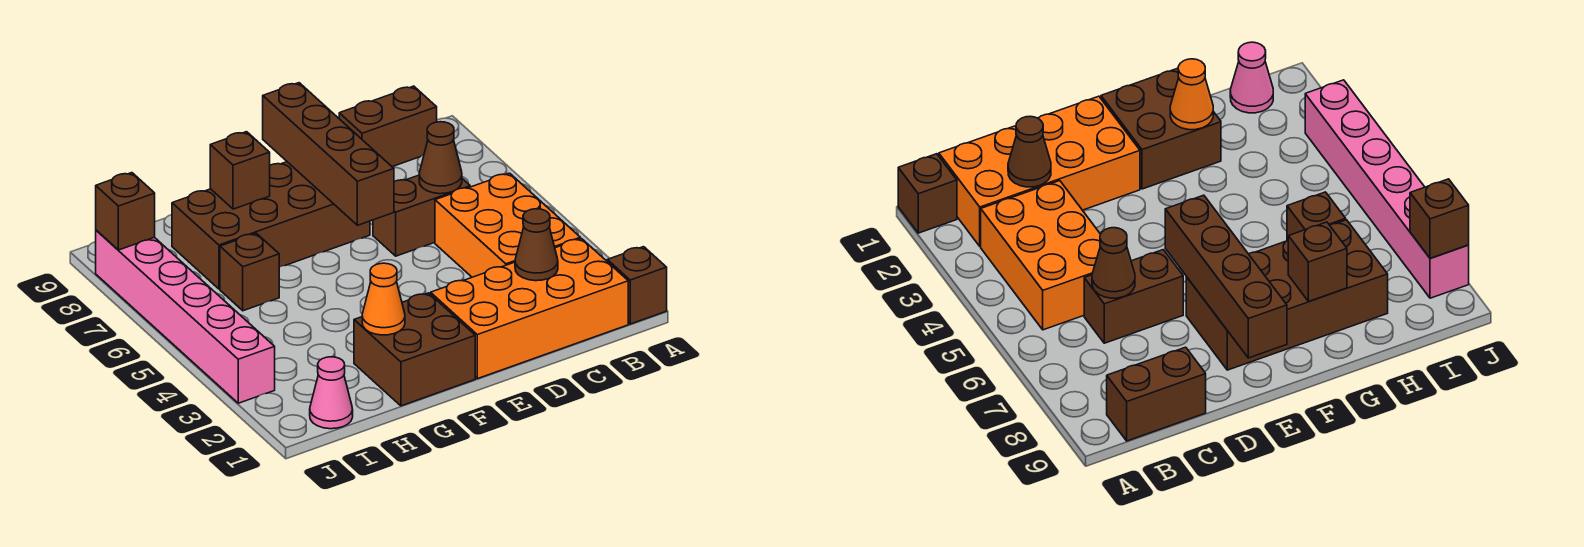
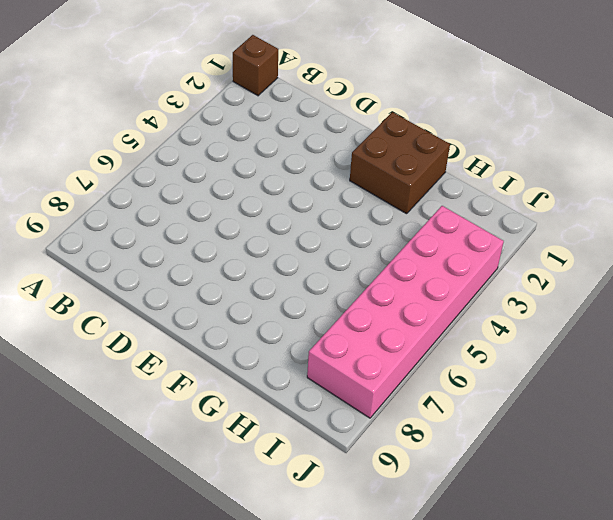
pink brick I3:J8 level 1 -> pink brick J3:J8 level 1
none -> orange brick B1:E2 level 1
none -> orange brick B3:C5 level 1
none -> brown brick B9:C9 level 1

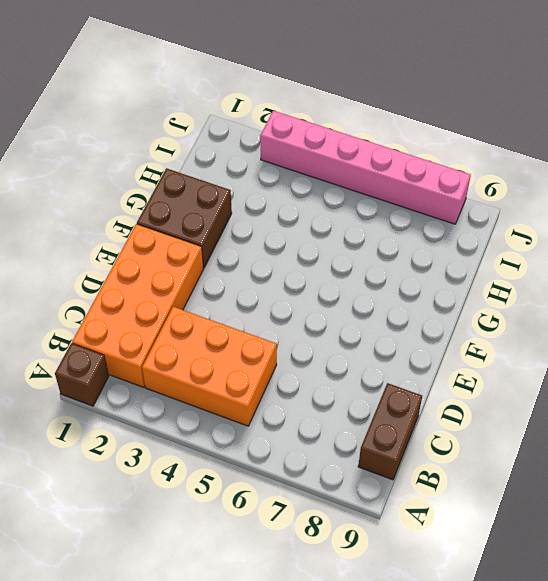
none -> brown brick C6:D6 level 1
none -> brown brick E7:H8 level 1
none -> brown brick H6 level 1

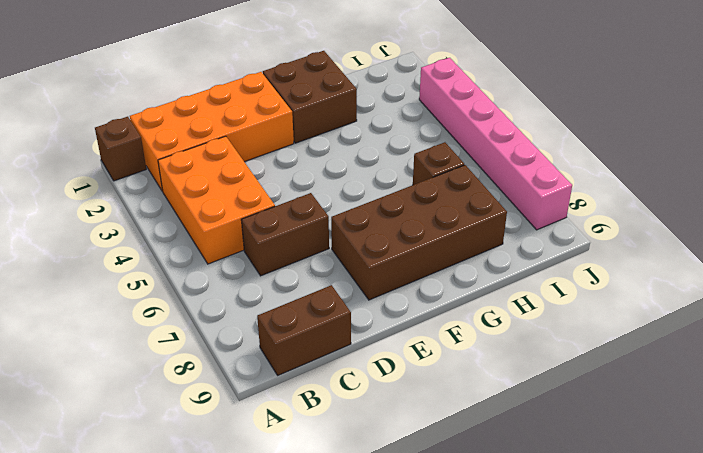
none -> pink cone I1 level 1
none -> brown cone C2 level 2
none -> brown cone C6 level 2

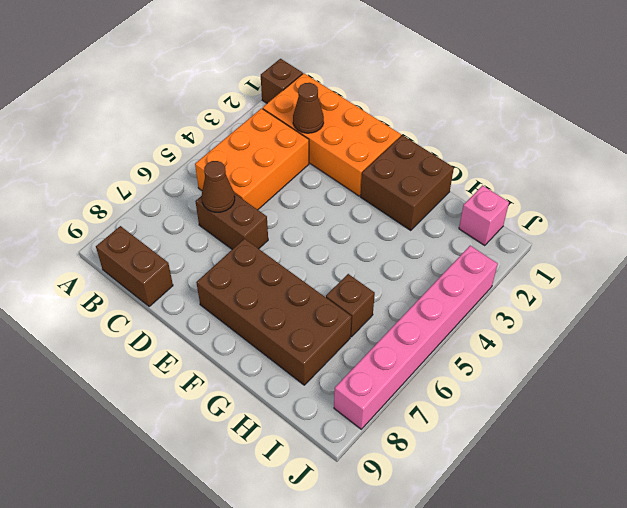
pink brick I1 level 1 -> pink cone I1 level 1
none -> brown brick E6:E9 level 2
none -> orange cone G2 level 2
none -> brown brick G8 level 2

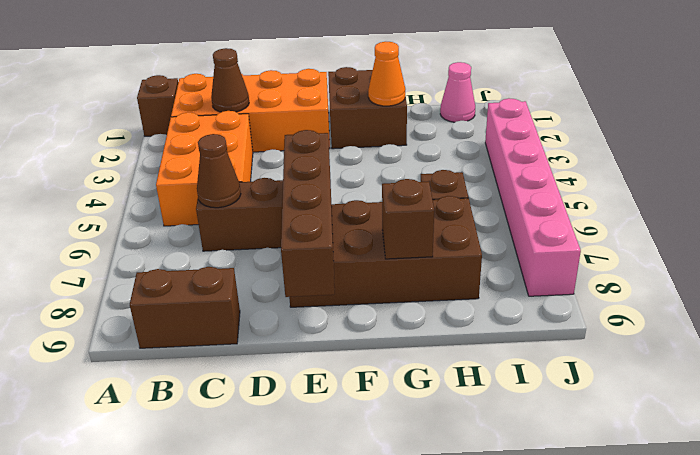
none -> brown brick J8 level 2

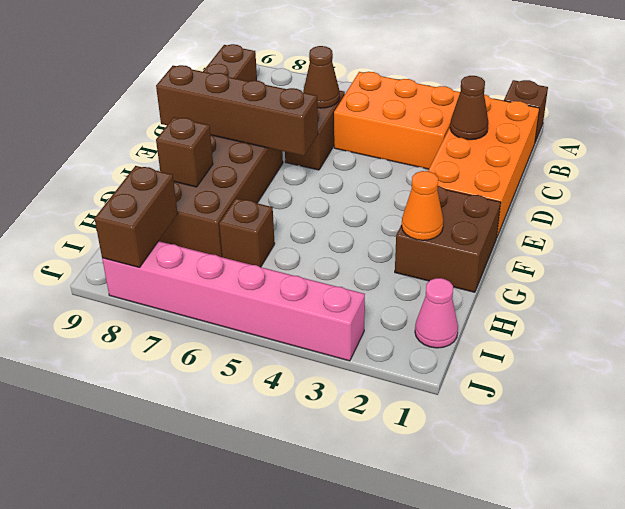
brown brick I8:J8 level 2 -> brown brick J8 level 2

